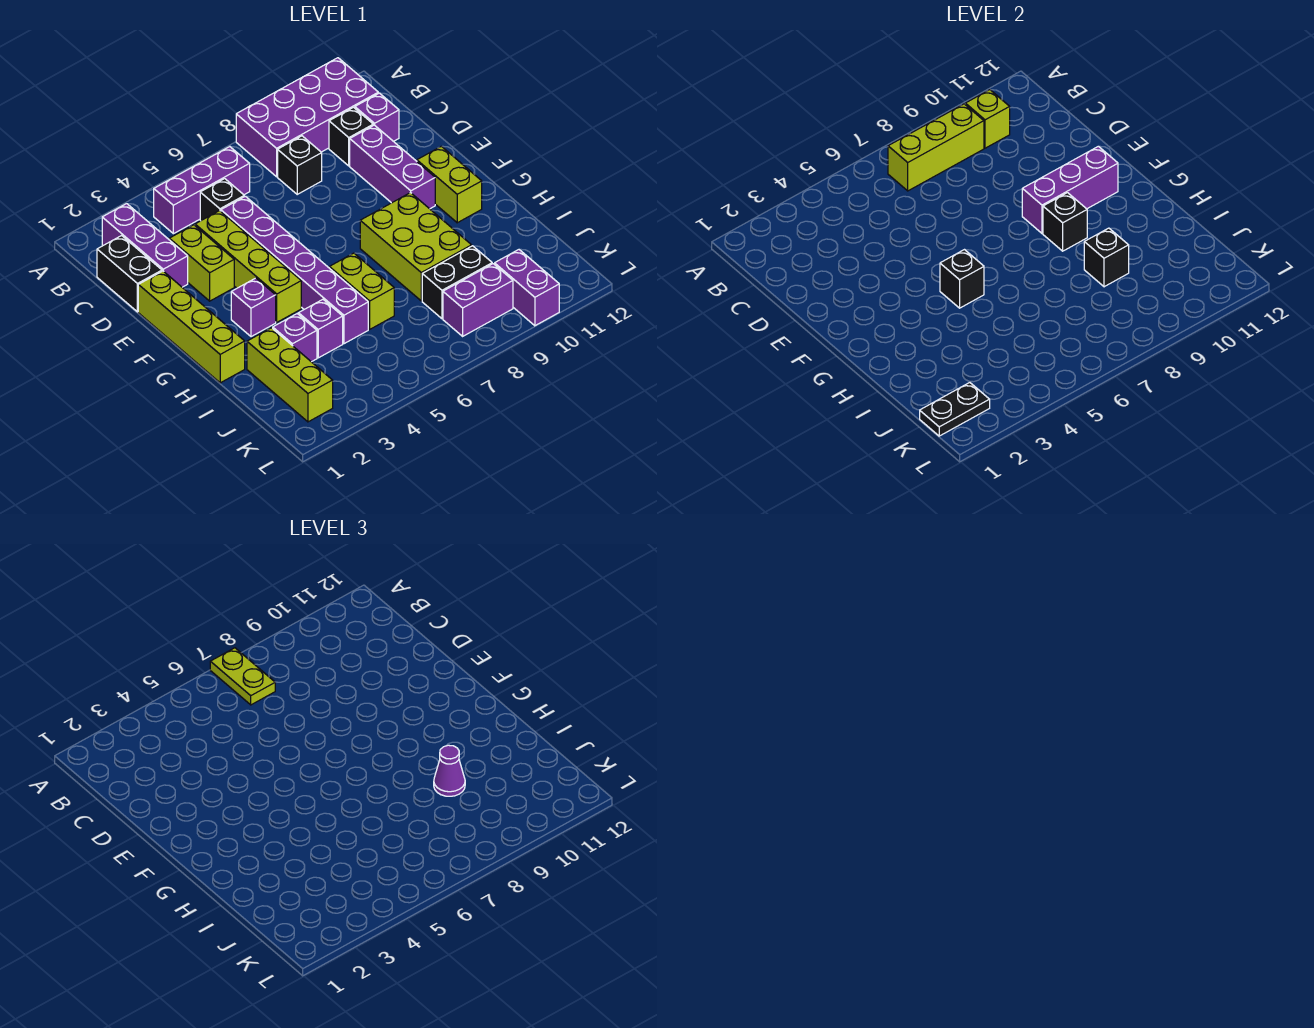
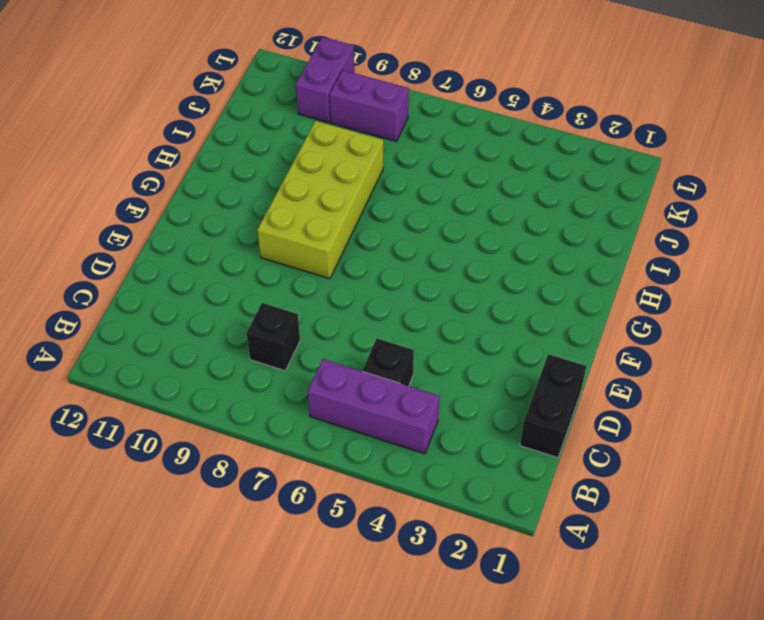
lime brick F8:I9 level 1 -> lime brick G8:I9 level 1
none -> purple brick A8:B11 level 1
none -> purple brick B2:D2 level 1
none -> black brick C10 level 1
none -> purple brick C11 level 1

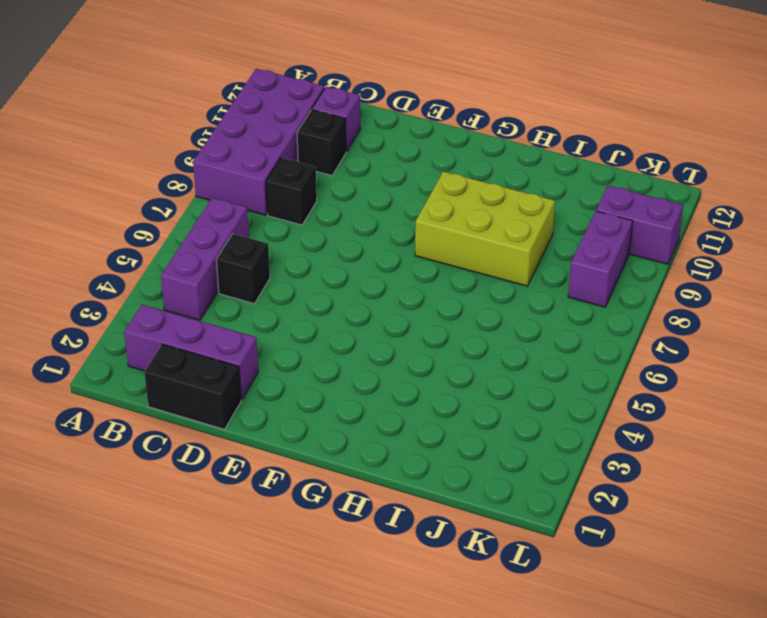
none -> lime brick D3:E3 level 1
none -> lime brick D4:G4 level 1
none -> purple brick D5:I5 level 1
none -> purple brick D10:F10 level 1

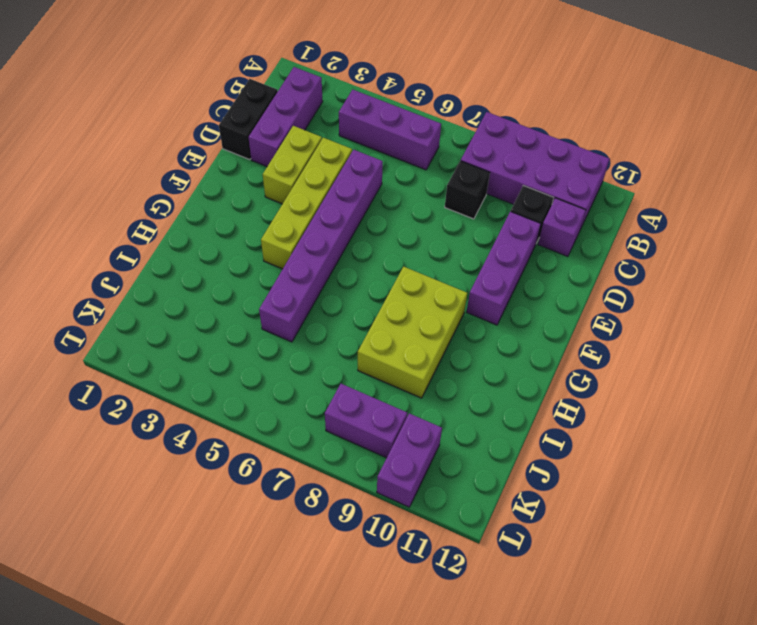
none -> black brick C5 level 1
none -> lime brick E1:H1 level 1
none -> lime brick F11:G11 level 1
none -> purple brick G3 level 1

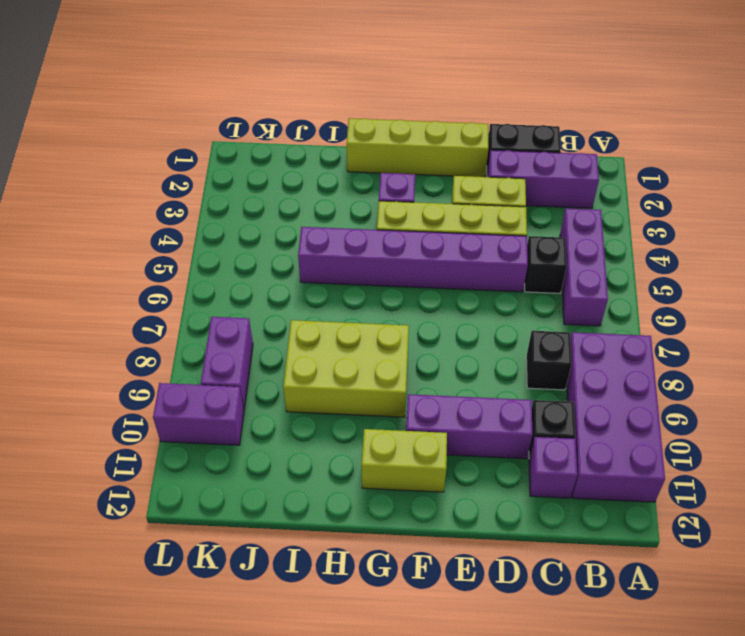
none -> lime brick H6:I6 level 1
none -> lime brick I2:K2 level 1
none -> purple brick I3 level 1
none -> purple brick I4 level 1

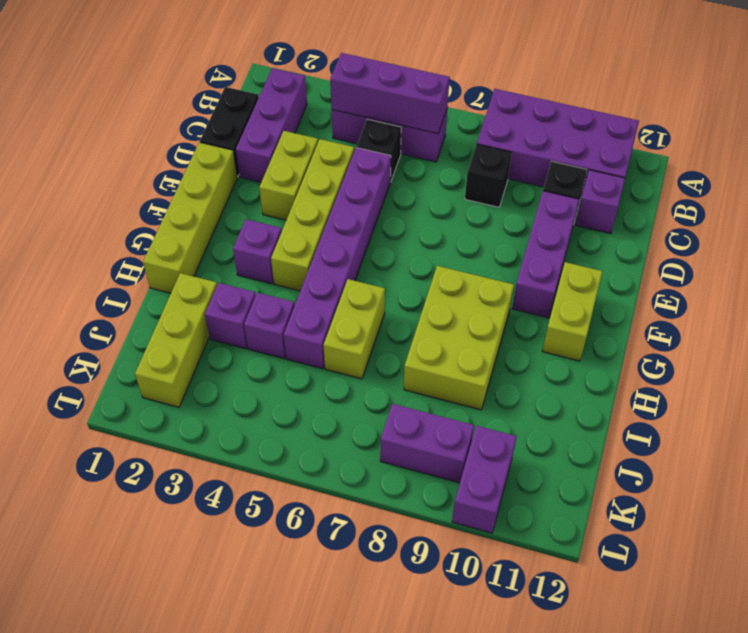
purple brick B4:B6 level 2 -> purple brick F9:F11 level 2
none -> black brick J8:J9 level 1
none -> lime brick B7:B9 level 2
none -> lime brick B10 level 2
none -> black brick G5 level 2

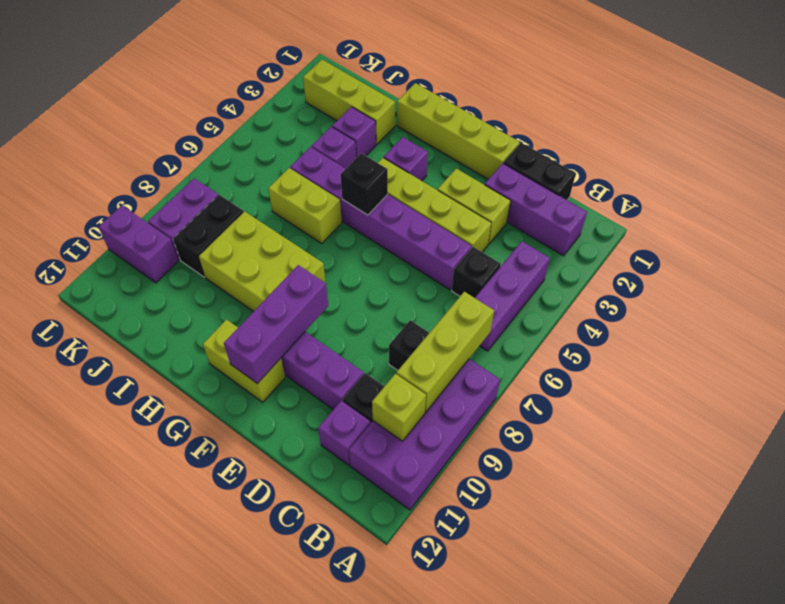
none -> black brick G9 level 2
none -> black brick I9 level 2
none -> black plate K1:K2 level 2
none -> lime plate A7:B7 level 3

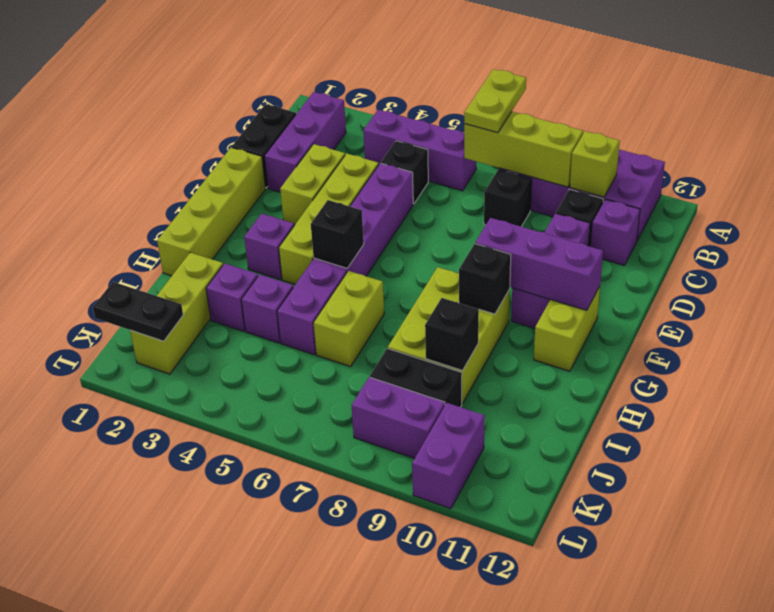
none -> purple cone I9 level 3

